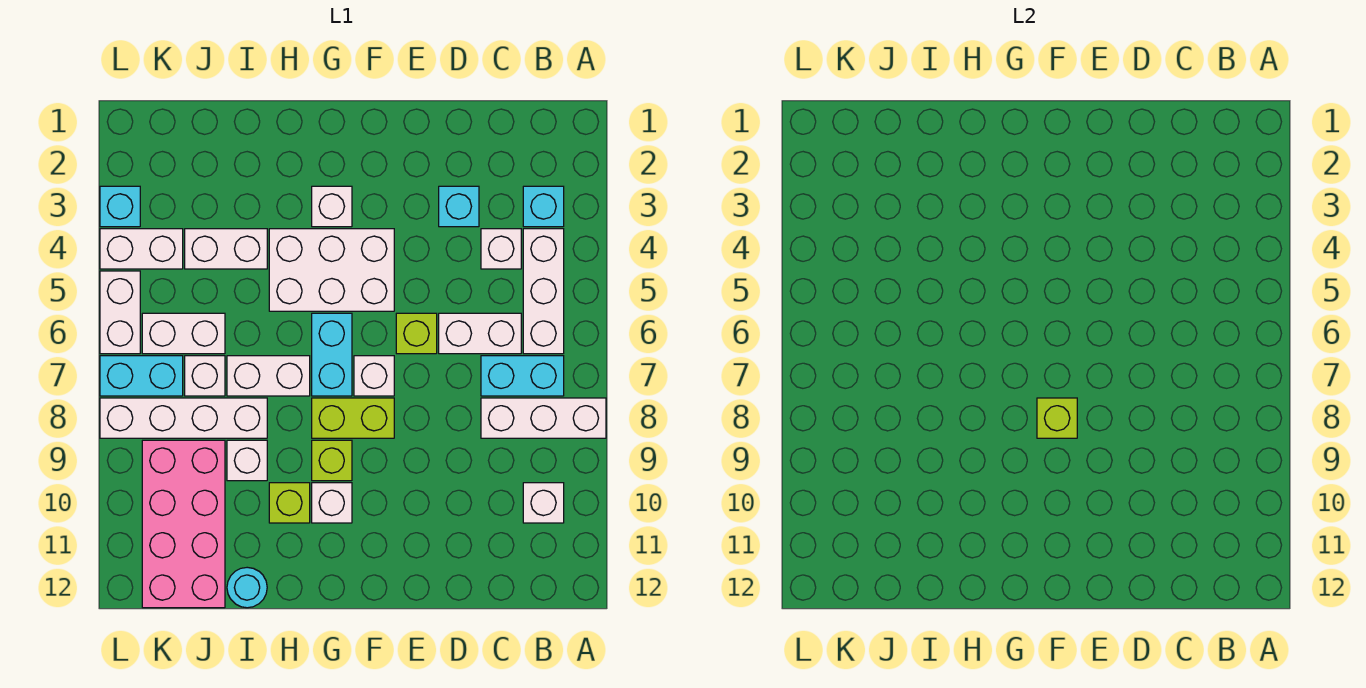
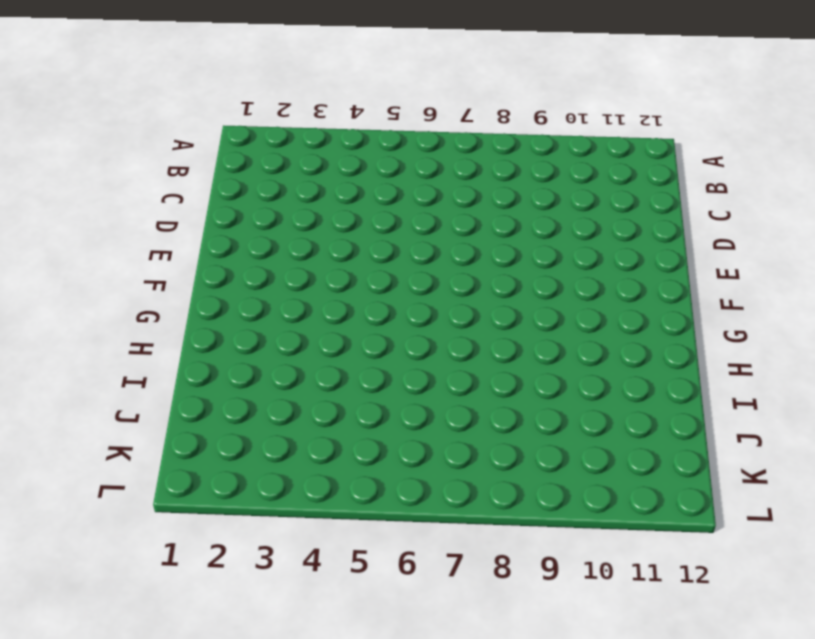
none -> white brick A8:C8 level 1
none -> cyan brick B3 level 1
none -> white brick B4:B6 level 1
none -> cyan brick B7:C7 level 1

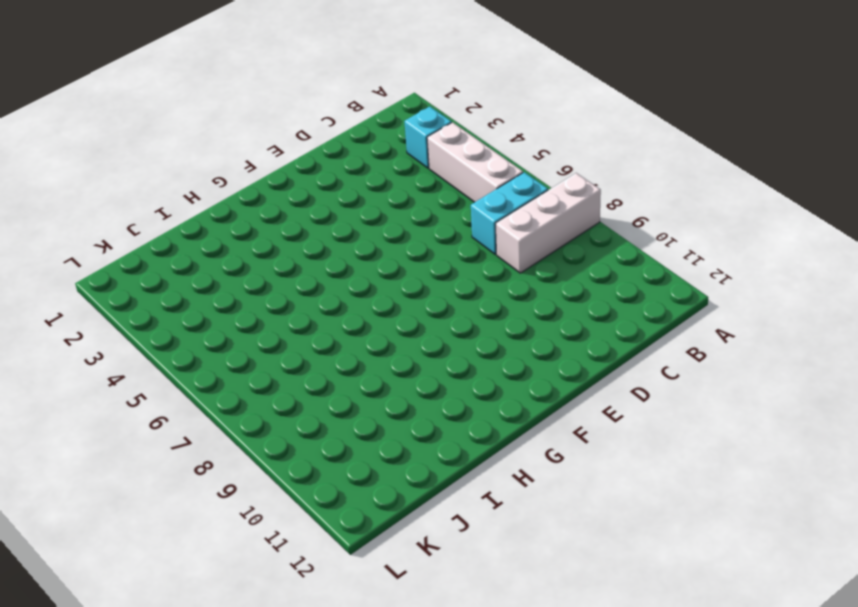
none -> white brick B10 level 1
none -> white brick C4 level 1
none -> white brick C6:D6 level 1
none -> cyan brick D3 level 1

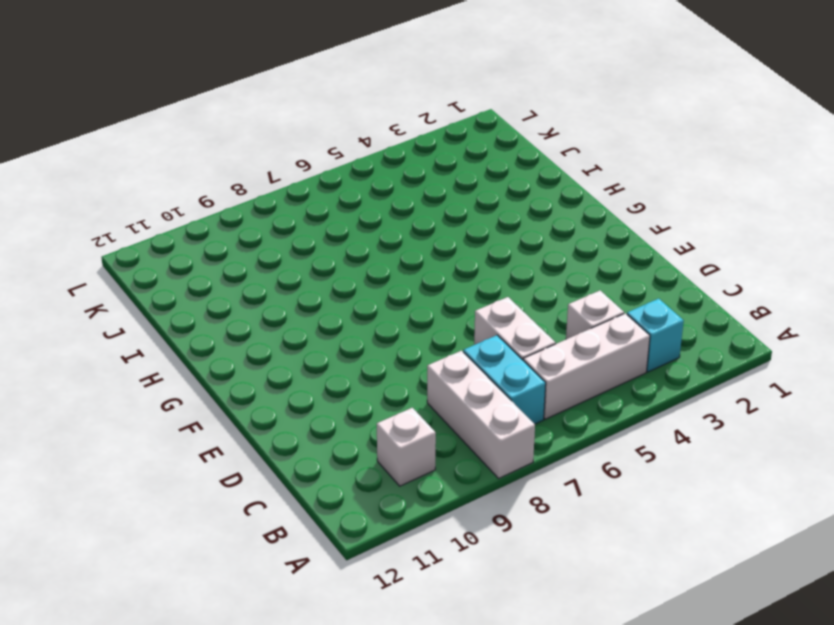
none -> cyan brick D3 level 1
none -> lime brick E6 level 1
none -> white brick F4:H5 level 1
none -> white brick F7 level 1

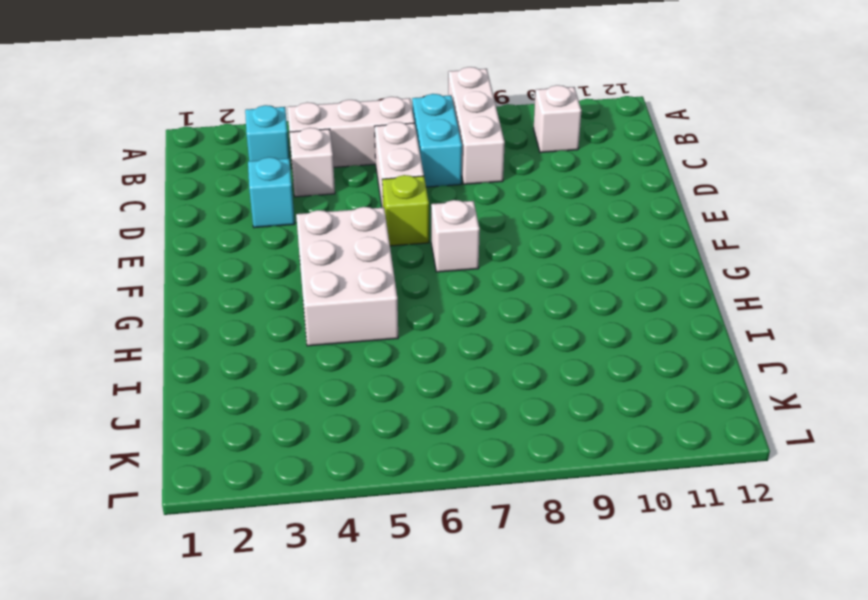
none -> lime brick F8:G8 level 1
none -> white brick G3 level 1
none -> cyan brick G6:G7 level 1
none -> lime brick G9 level 1

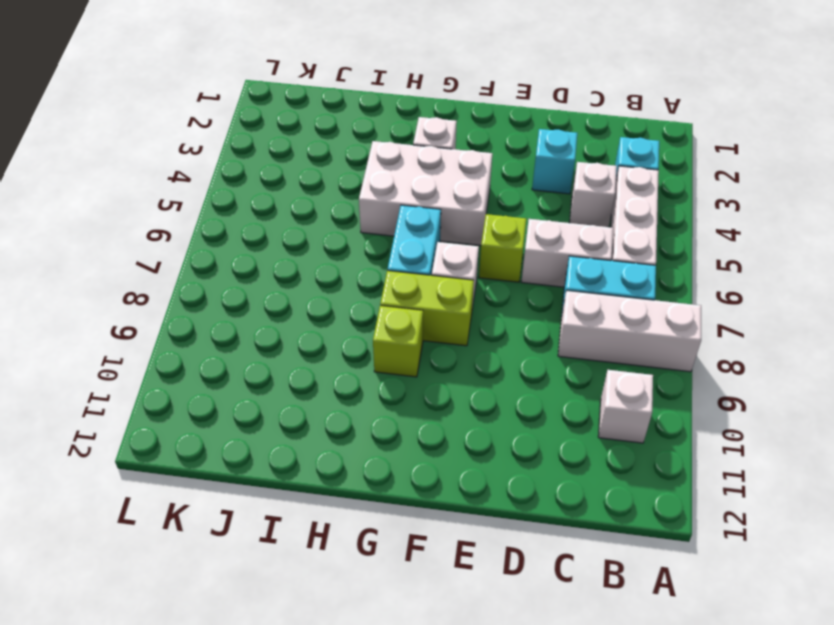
none -> white brick G10 level 1
none -> white brick H7:I7 level 1
none -> lime brick H10 level 1
none -> white brick I4:J4 level 1

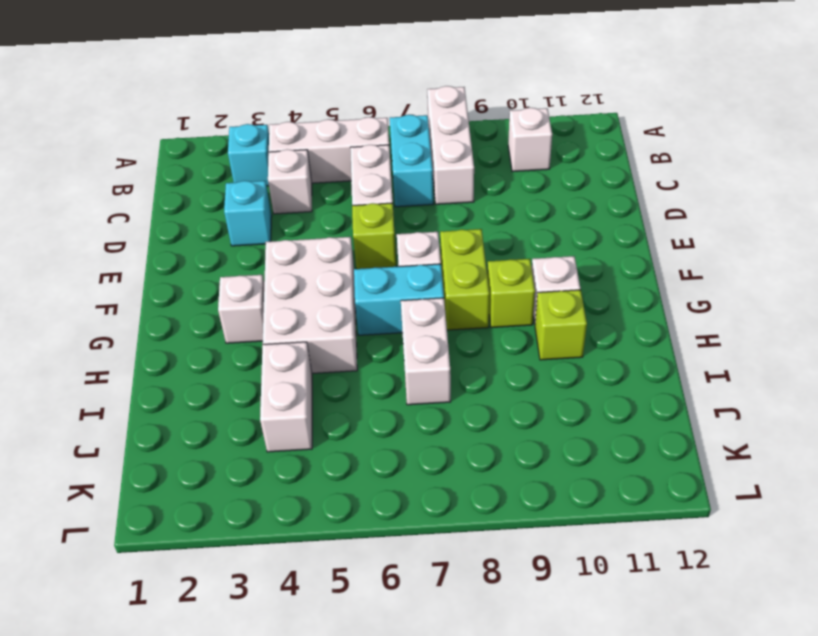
none -> white brick I8:L8 level 1
none -> white brick I9 level 1
none -> cyan round brick I12 level 1
none -> white brick J6:K6 level 1

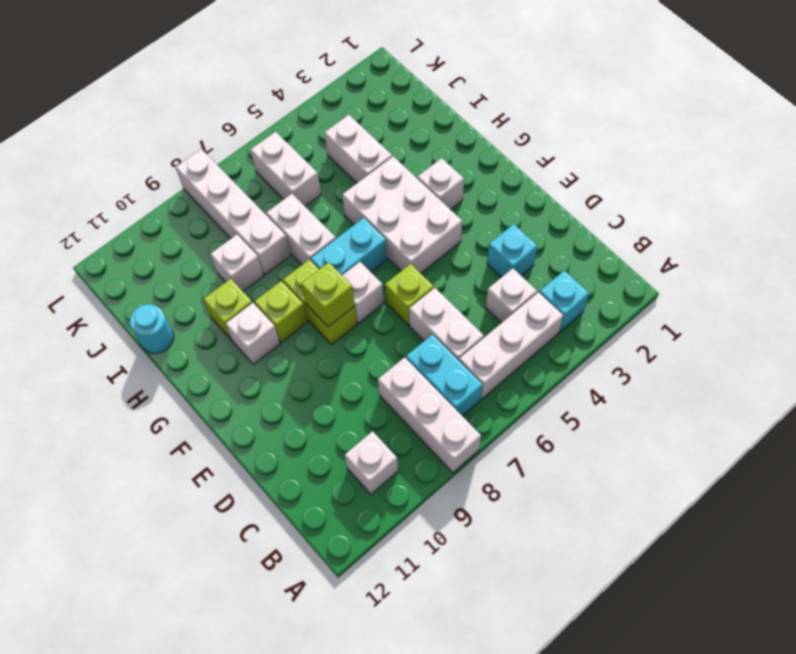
none -> white brick J7 level 1
none -> pink brick J9:K12 level 1
none -> white brick K4:L4 level 1
none -> cyan brick K7:L7 level 1

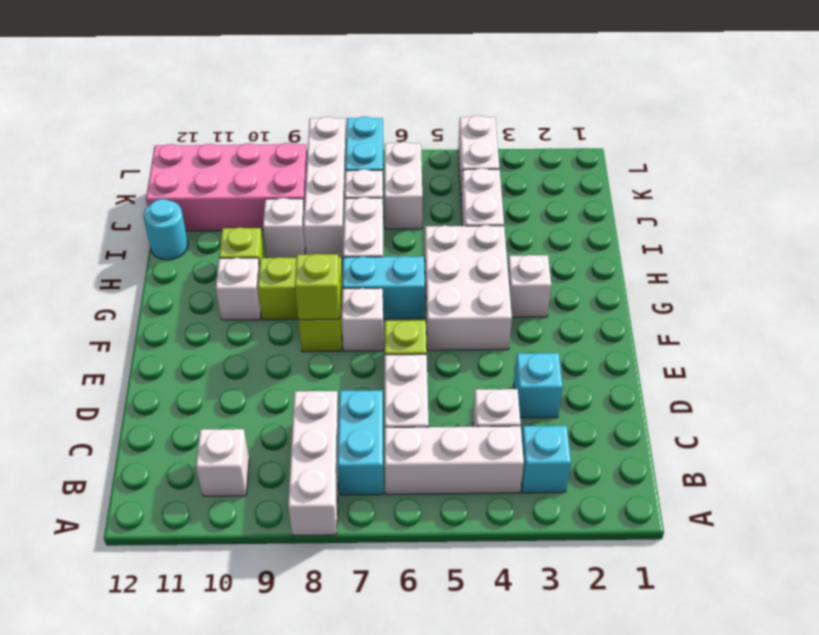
none -> cyan brick L3 level 1
none -> white brick L5:L6 level 1

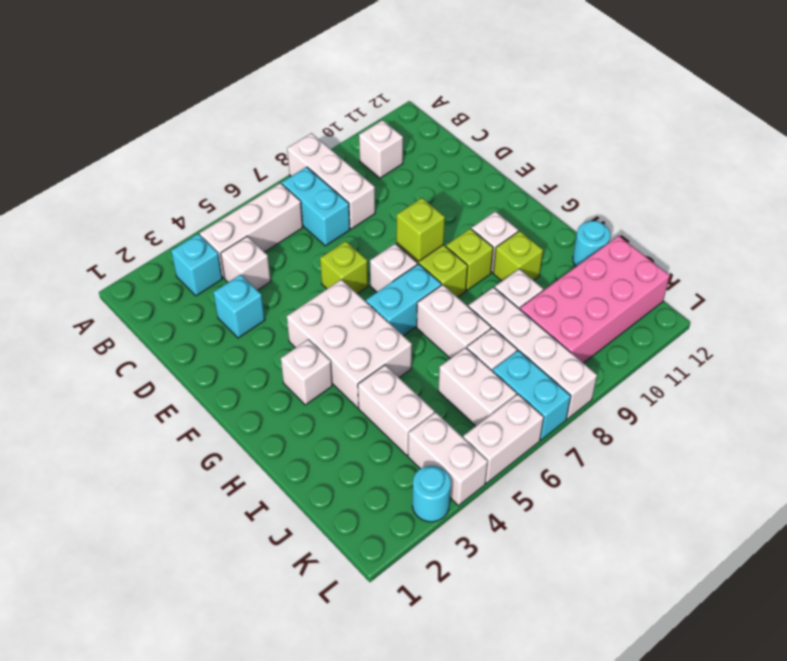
cyan round brick L3 level 1 -> cyan brick L3 level 1
none -> white brick C6:D6 level 1

